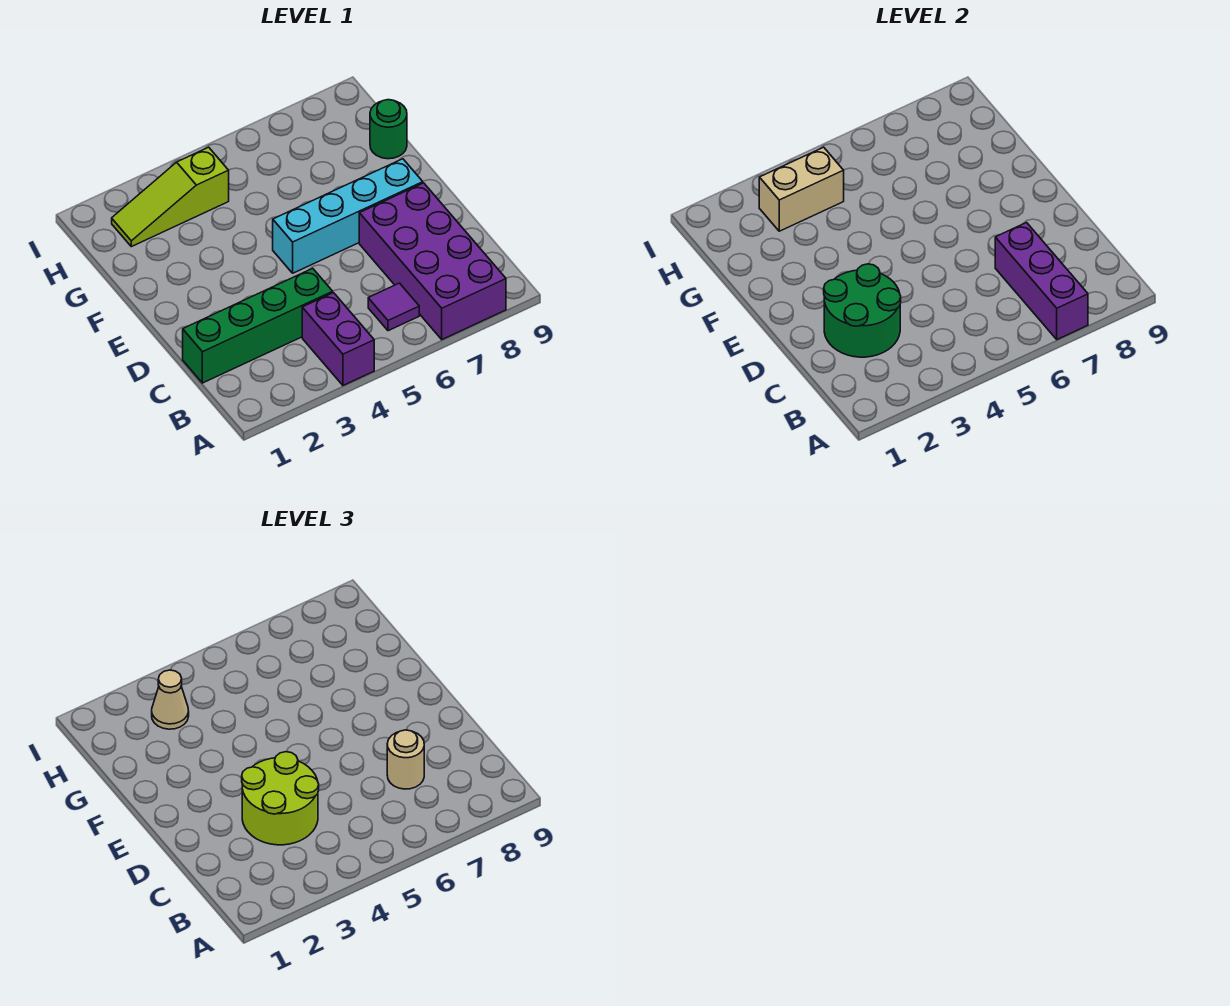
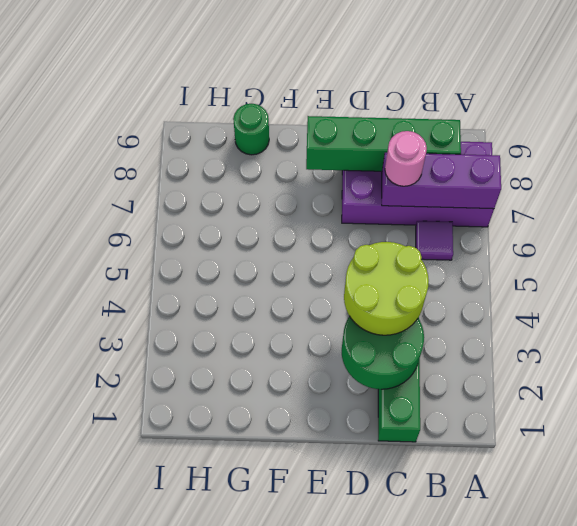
green brick B8:E8 level 2 -> none
pink round brick C7 level 3 -> tan round brick C7 level 3
none -> purple brick A4:B4 level 1
none -> cyan brick E5:E8 level 1
none -> lime slope H2:H4 level 1 top 4

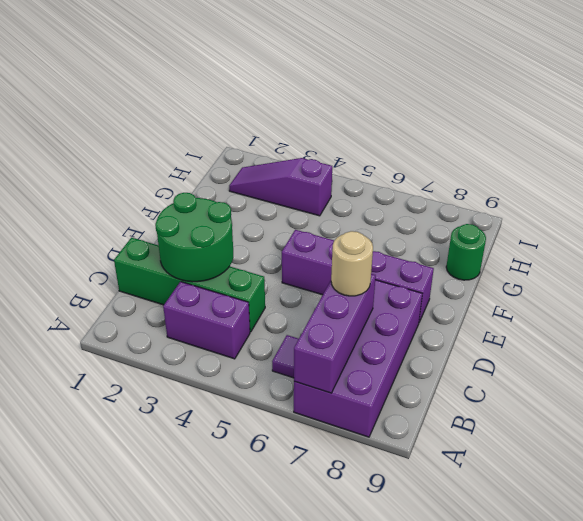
purple brick B3:B4 level 1 -> purple brick A4:B4 level 1
purple brick E5:E8 level 1 -> cyan brick E5:E8 level 1
purple slope H2:H4 level 1 top 4 -> lime slope H2:H4 level 1 top 4
none -> tan brick H3:H4 level 2
none -> lime round brick C3:D4 level 3
none -> tan cone H3 level 3

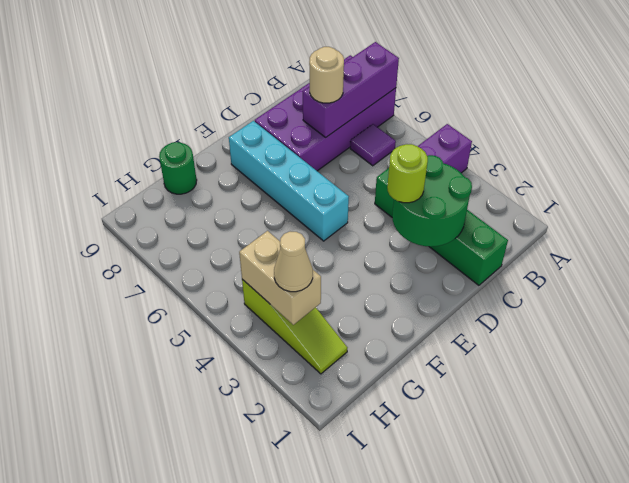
lime round brick D3 level 3 -> lime round brick C3:D4 level 3

